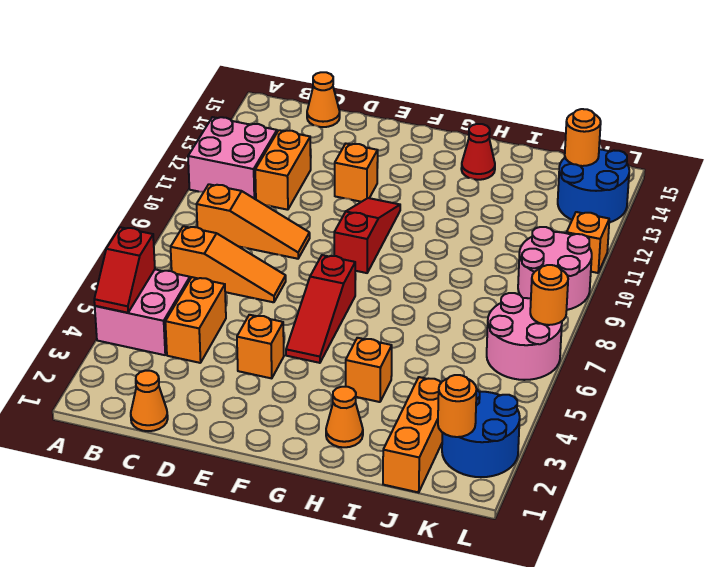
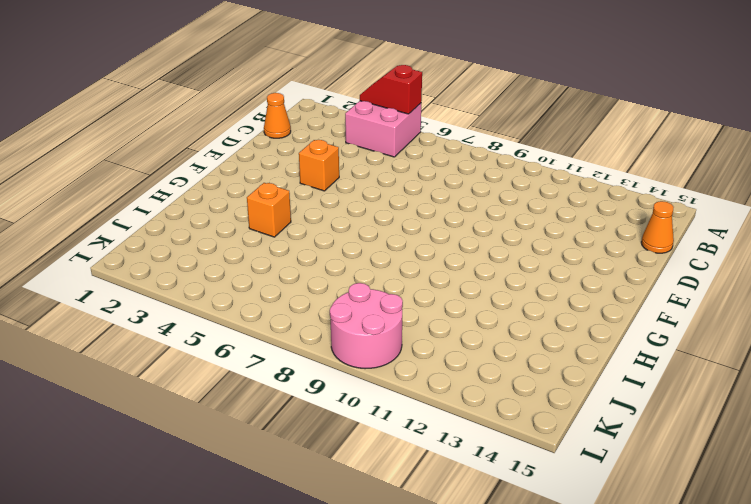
none -> pink brick A11:B12 level 1
none -> orange slope B7:D7 level 1 top B
none -> orange slope B9:D9 level 1 top B

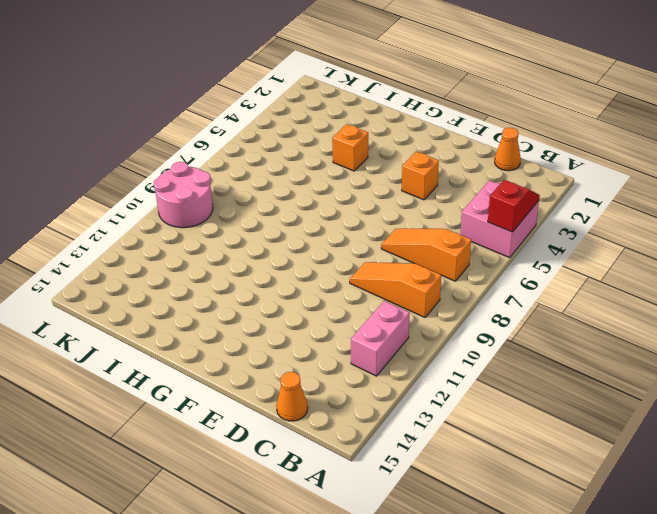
pink brick B11:B12 level 1 -> pink brick A11:B12 level 1
none -> orange brick C4:C5 level 1
none -> orange brick C11:C12 level 1
none -> orange brick E12 level 1

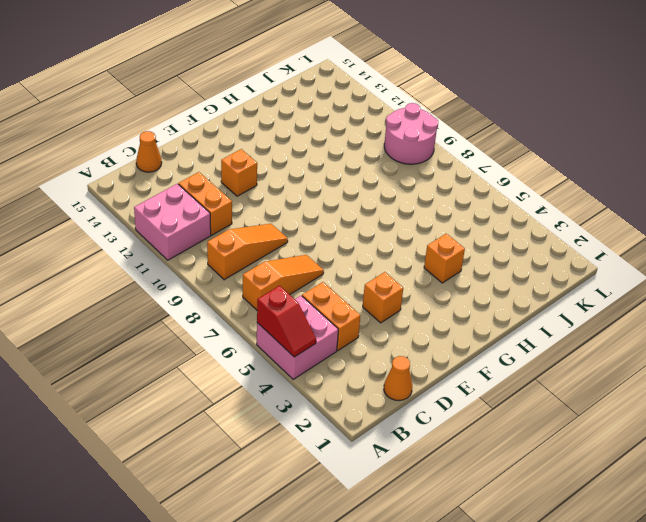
none -> red slope F5:F7 level 1 top 7
none -> red slope F9:F11 level 1 top 9
none -> orange cone H2 level 1

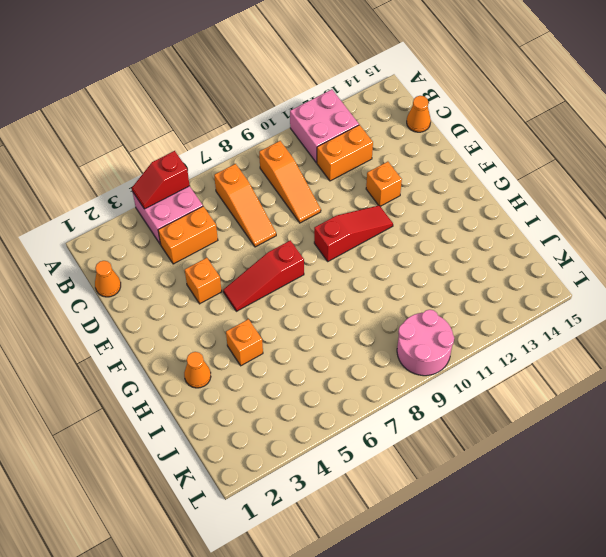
none -> red cone H14 level 1
none -> orange brick J1:J3 level 1
none -> blue round brick K2:L3 level 1

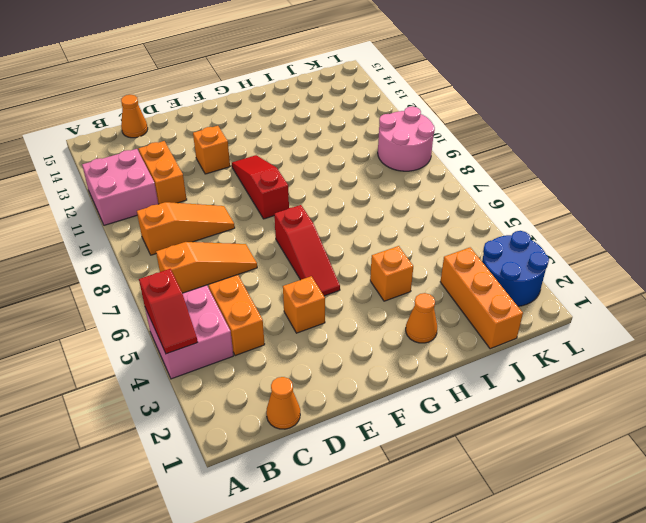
none -> red cone H14 level 1
none -> pink round brick K6:L7 level 1
none -> blue round brick K13:L14 level 1

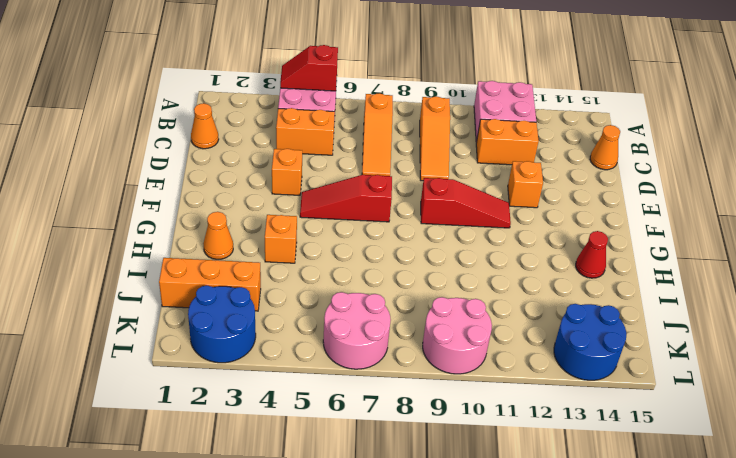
none -> orange brick L11 level 1
none -> orange round brick K2 level 2
none -> orange round brick K14 level 2

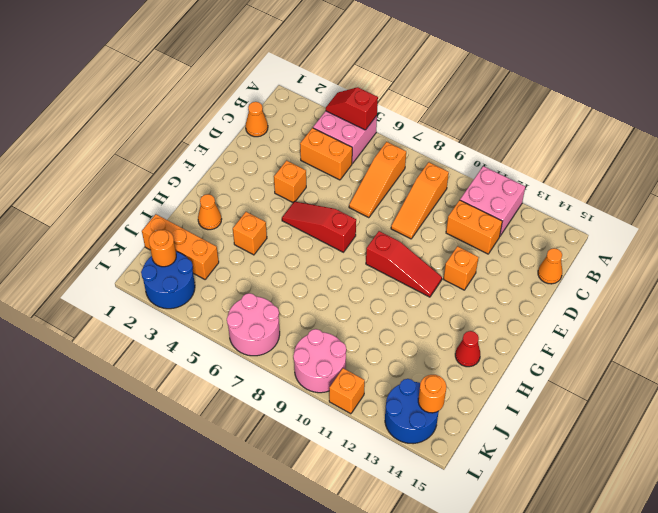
none -> orange round brick L7 level 2

